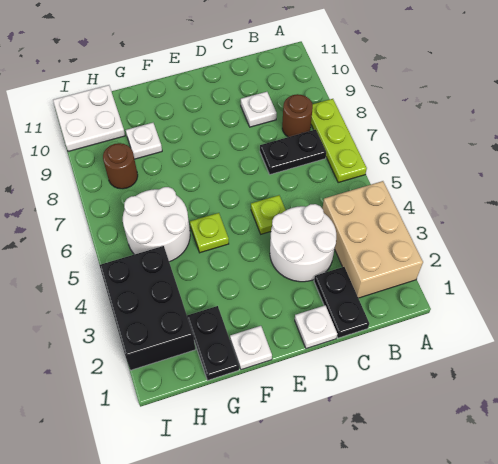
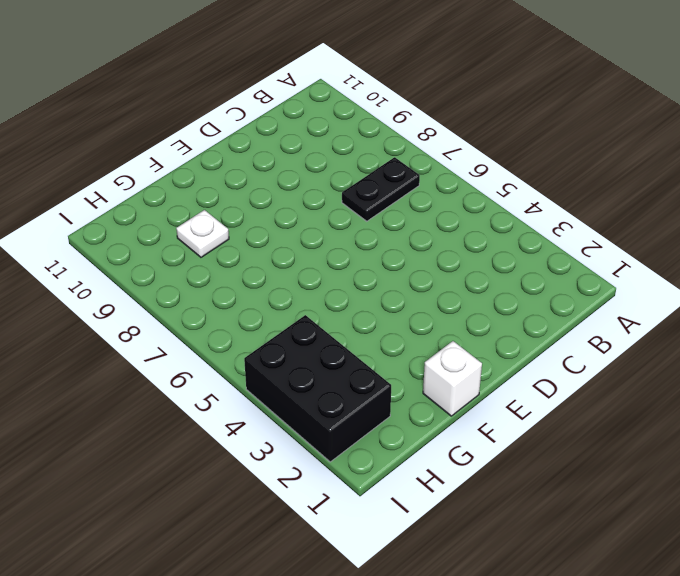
white brick F1 level 1 -> white plate F1 level 1
none -> tan brick A2:B4 level 1
none -> lime plate A6:A8 level 1
none -> brown round brick B8 level 1

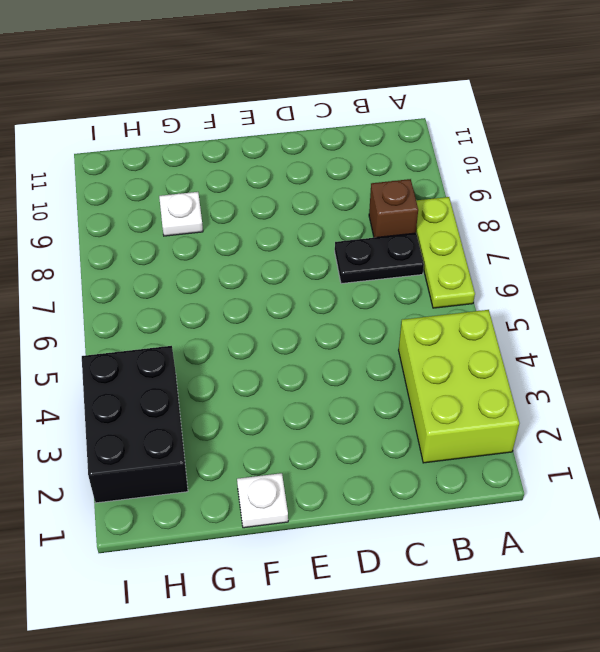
lime brick A2:B4 level 1 -> tan brick A2:B4 level 1
brown brick B8 level 1 -> brown round brick B8 level 1
none -> black plate C1:C2 level 1
none -> white round brick C3:D4 level 1
none -> white plate C9 level 1

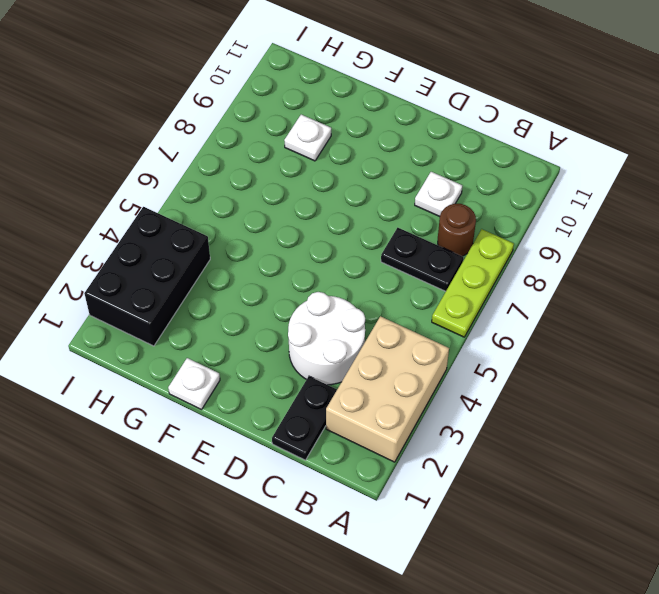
none -> white plate D1 level 1
none -> lime plate D5 level 1
none -> lime plate F5 level 1

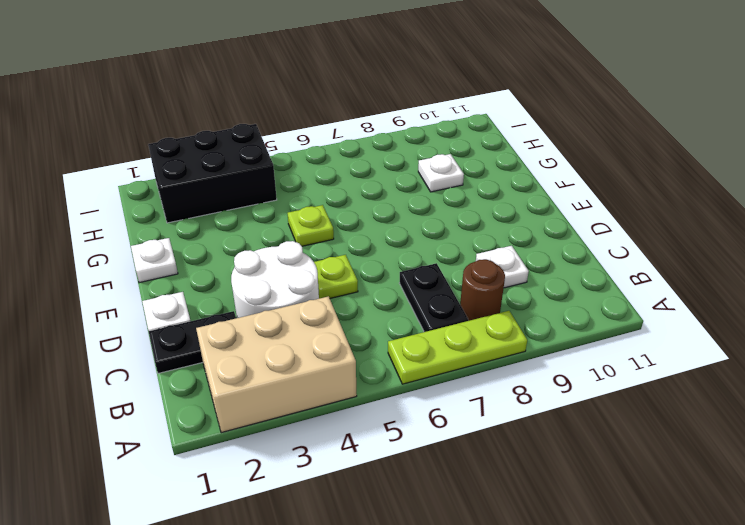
none -> black plate G1:G2 level 1
none -> white round brick G5:H6 level 1
none -> brown round brick H8 level 1

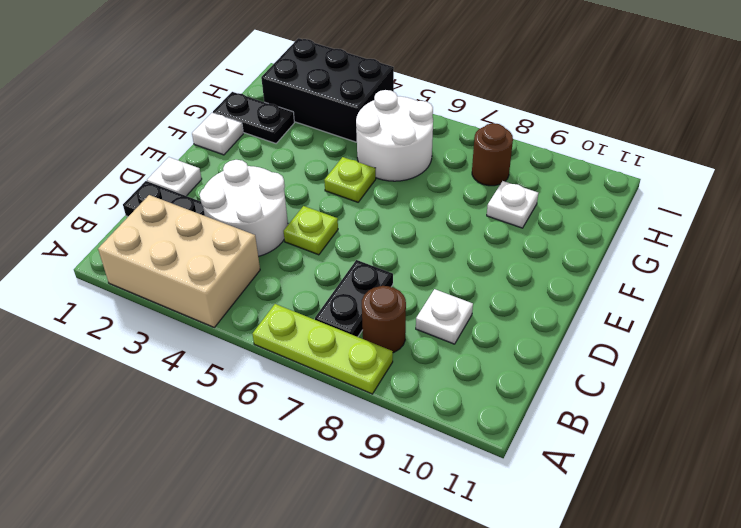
none -> white plate H10:I11 level 1

